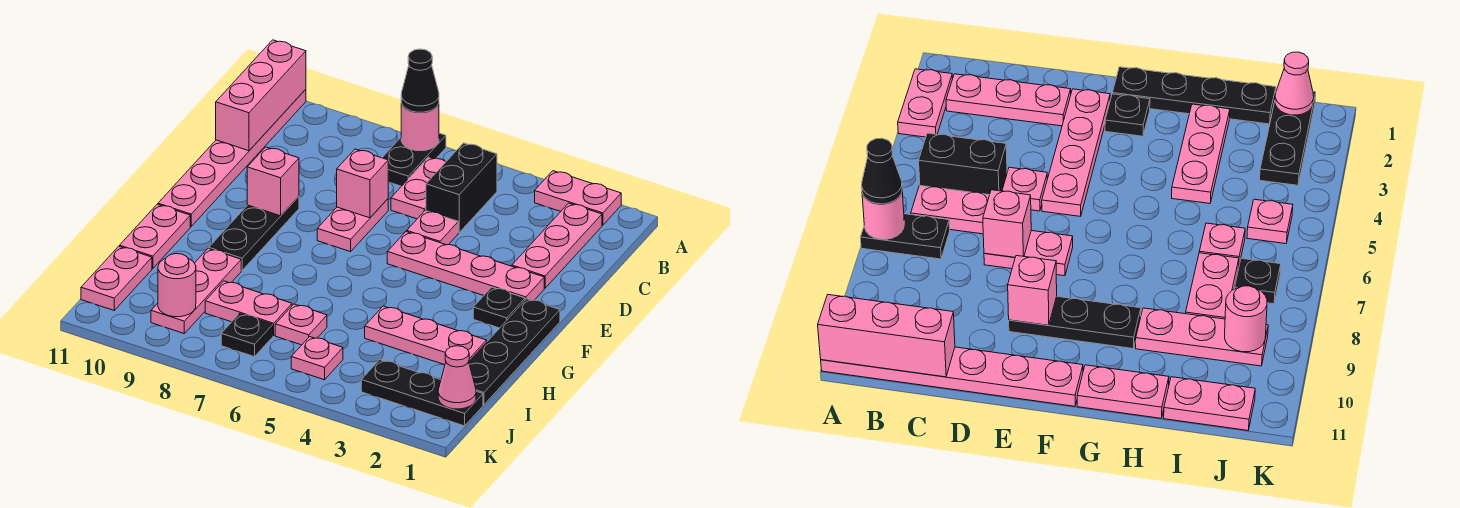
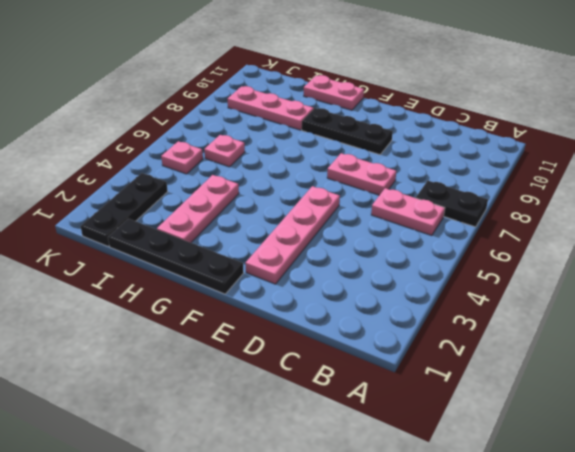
none -> pink plate A2:A3 level 1
none -> pink plate A11:F11 level 1
none -> pink plate B2:D2 level 1

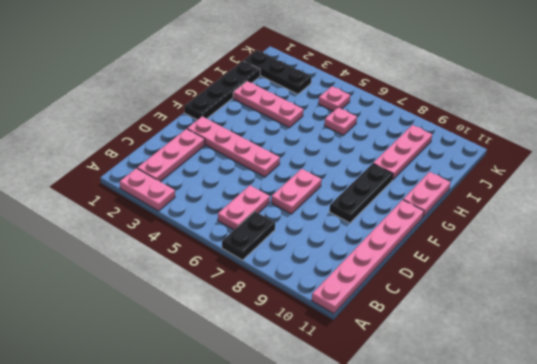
none -> black brick B5:C5 level 1
none -> pink plate D5 level 1
none -> black plate F2 level 1

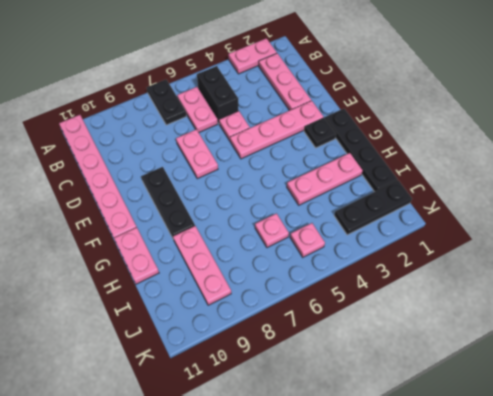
none -> pink plate I7:I8 level 1
none -> pink plate I11:J11 level 1
none -> black plate J7 level 1

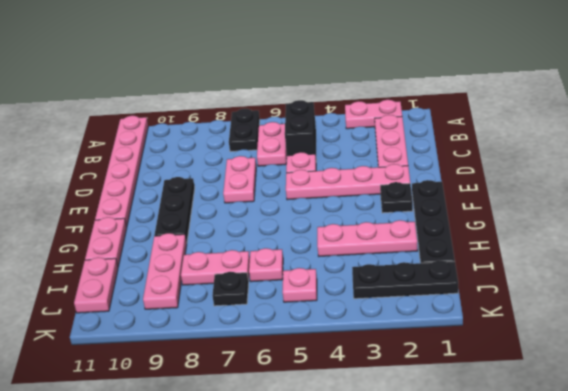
none -> pink round brick A7 level 2
none -> pink brick A11:C11 level 2
none -> pink brick D7 level 2

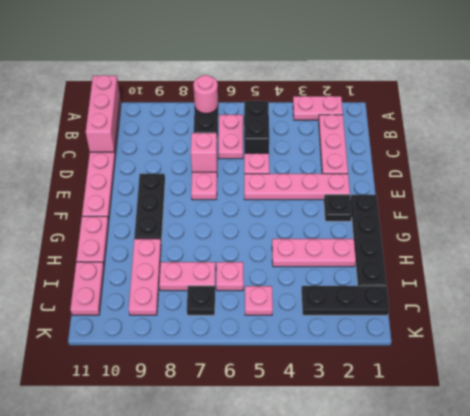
none -> pink brick E9 level 2
none -> pink cone J1 level 2
none -> pink round brick J9 level 2

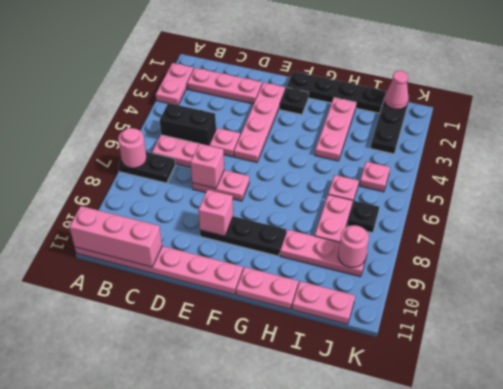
none -> black cone A7 level 3

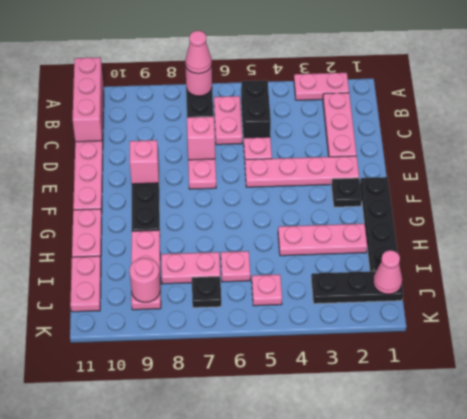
pink cone A7 level 3 -> black cone A7 level 3

